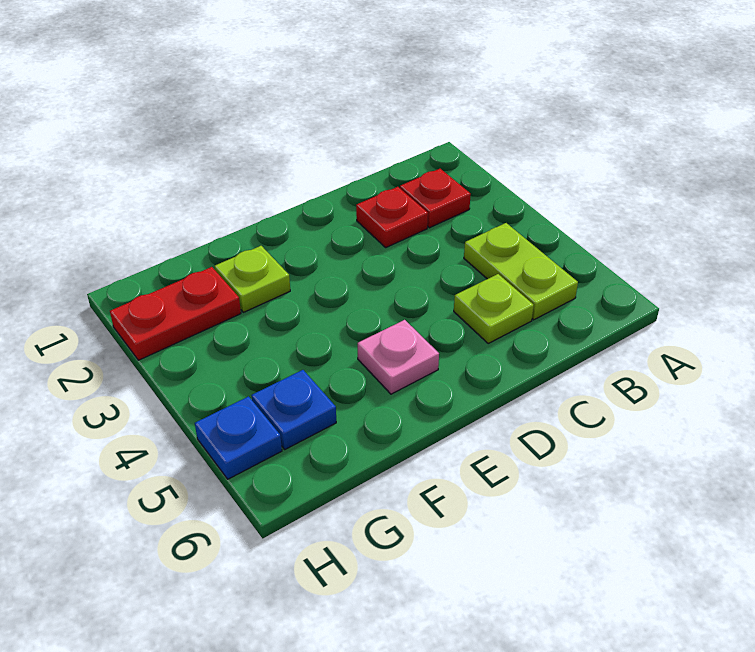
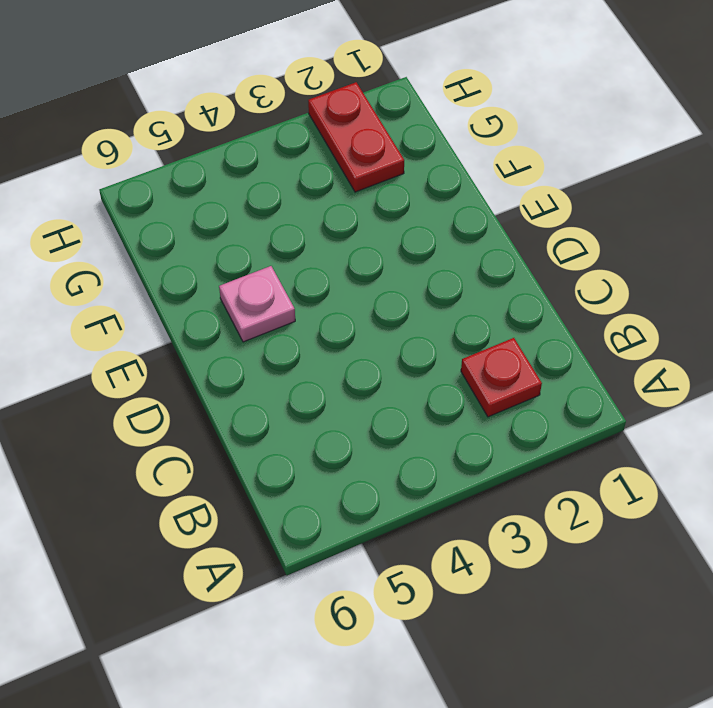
none -> lime plate B4:B5 level 1
none -> red plate C2 level 1

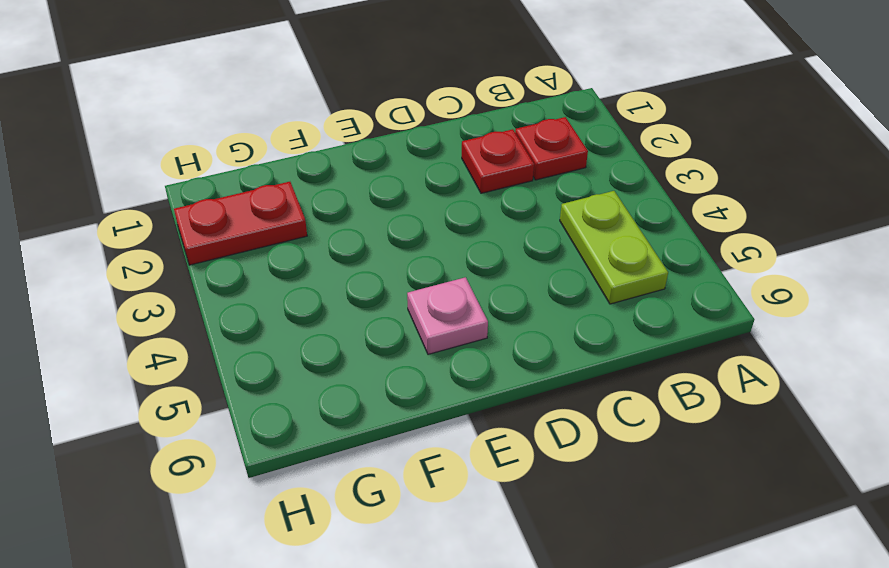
none -> lime plate C5 level 1
none -> lime plate F2 level 1

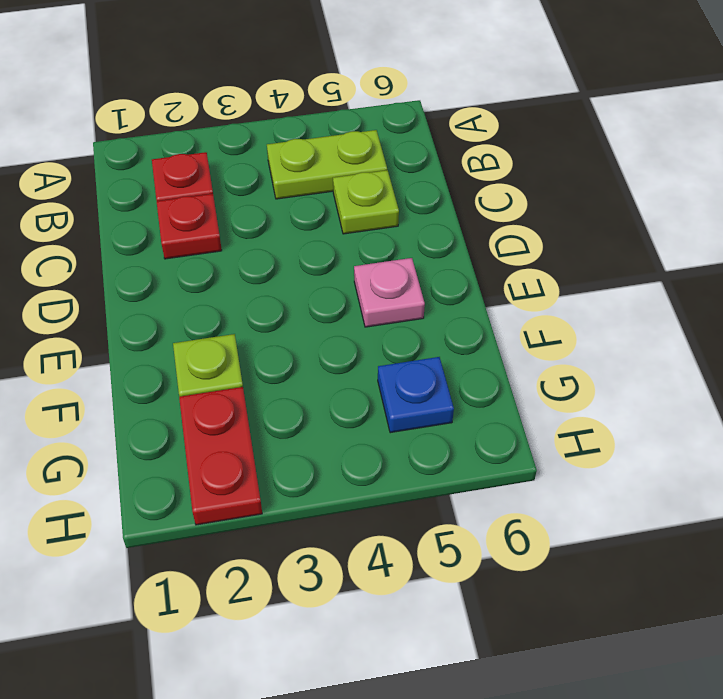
none -> blue plate H5 level 1

